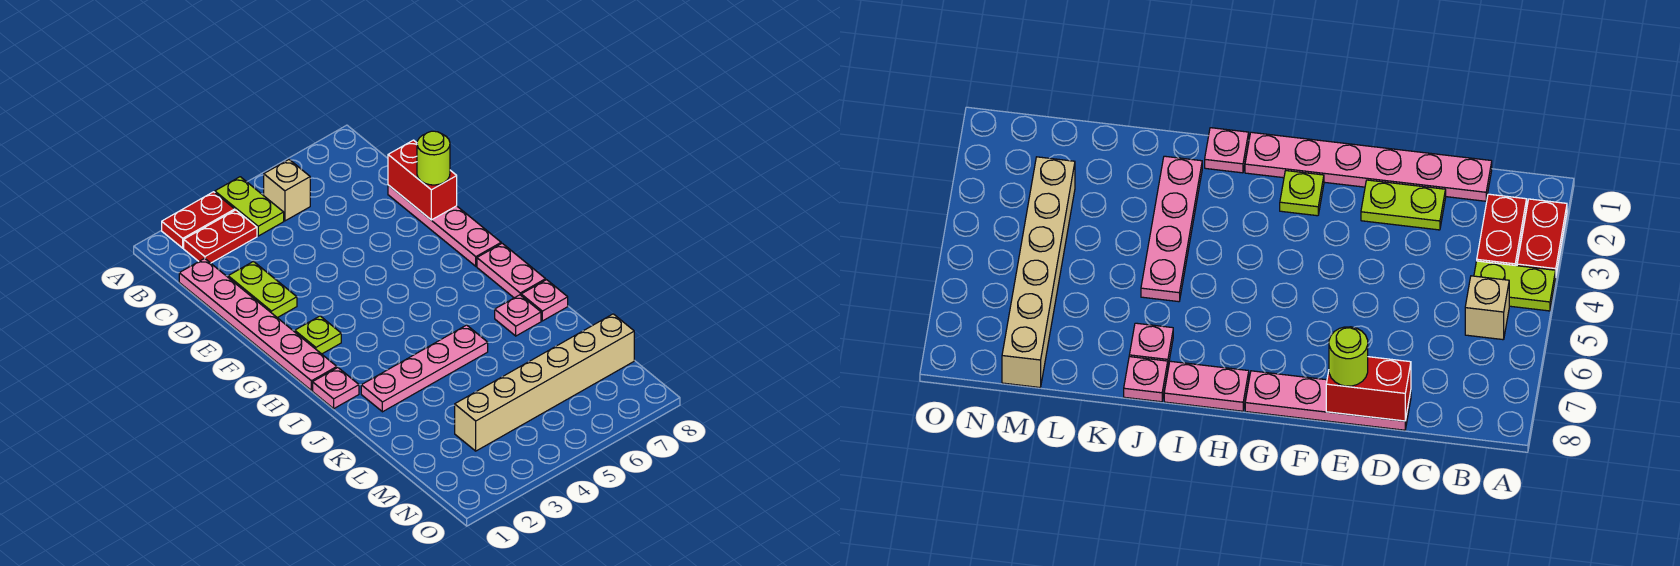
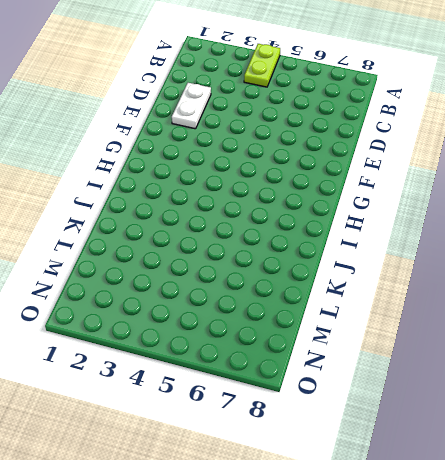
white plate D2:E2 level 1 -> lime plate D2:E2 level 1
none -> red plate A2:A3 level 1
none -> red plate B2:B3 level 1
none -> tan brick B5 level 1

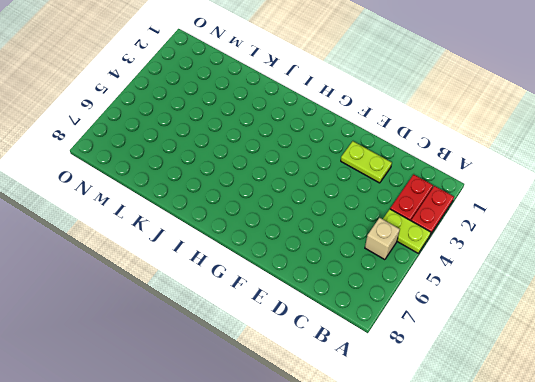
none -> pink plate C1:H1 level 1
none -> pink plate D8:G8 level 1
none -> lime plate G2 level 1

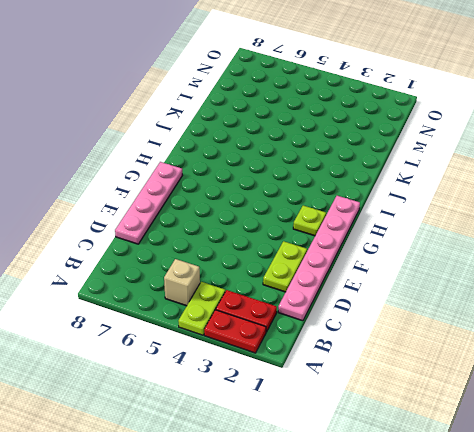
none -> pink plate H8:I8 level 1
none -> pink plate I1 level 1
none -> pink plate J2:J5 level 1

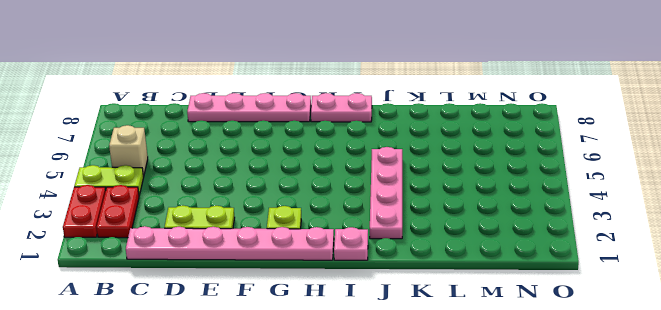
none -> pink plate J7 level 1
none -> pink plate J8 level 1
none -> tan brick M3:M8 level 1

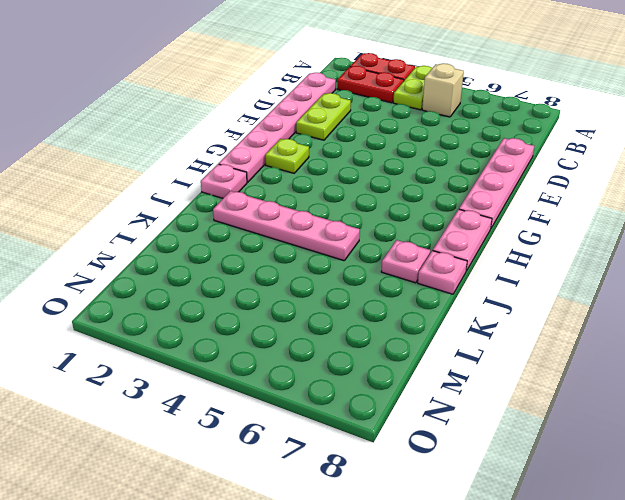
none -> tan brick M3:M8 level 1
none -> red brick D8:E8 level 2
none -> lime round brick E8 level 3

